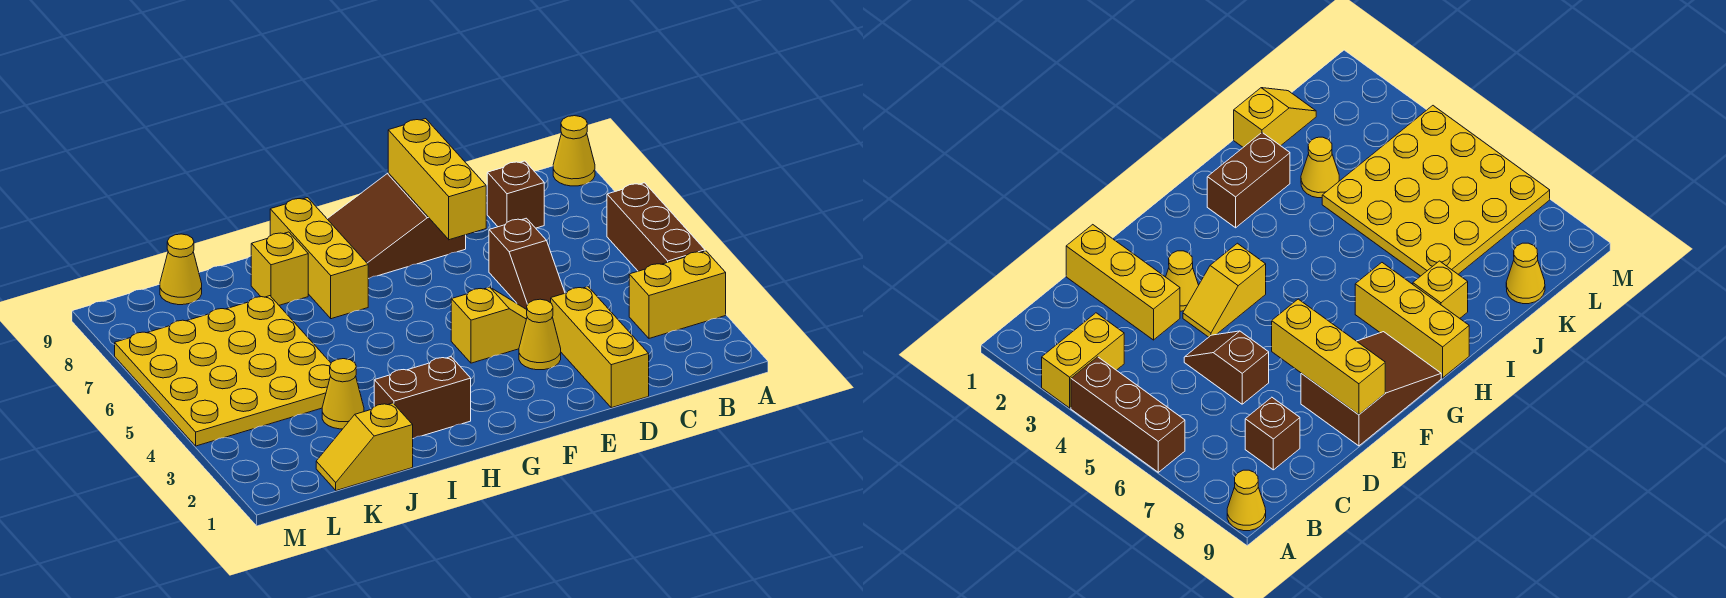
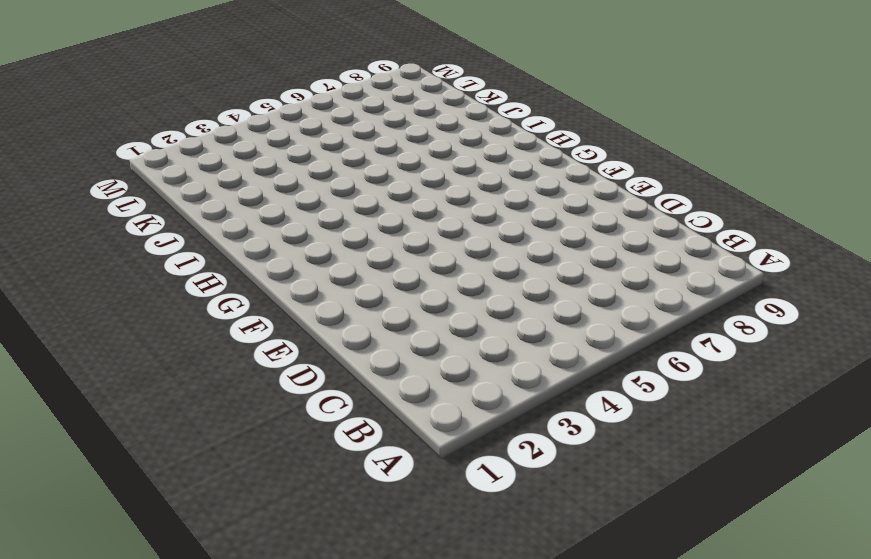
none -> yellow brick A3:B3 level 1
none -> brown brick A4:A6 level 1
none -> yellow cone A9 level 1

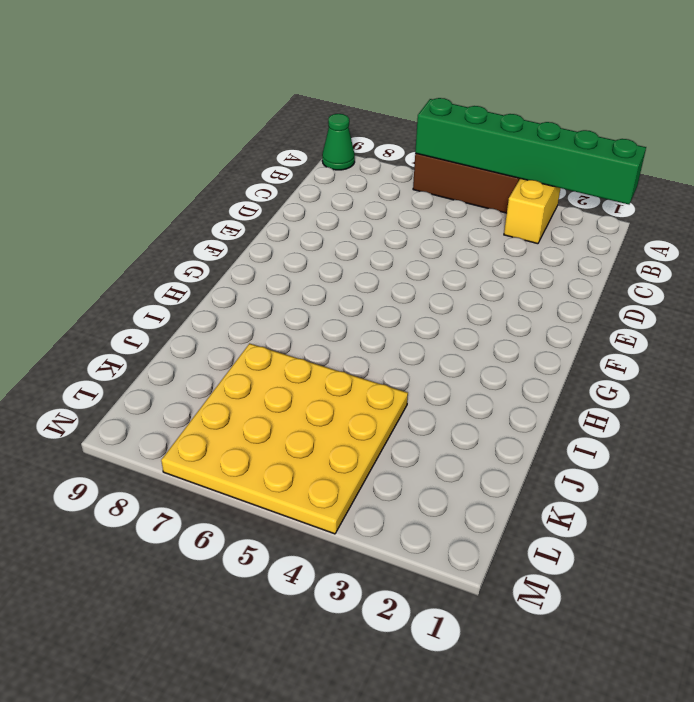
green brick A1:A6 level 2 -> none
green cone A9 level 1 -> yellow cone A9 level 1
none -> brown brick C8 level 1
none -> yellow brick D1:D3 level 1
none -> brown slope D5:D6 level 1 top 6

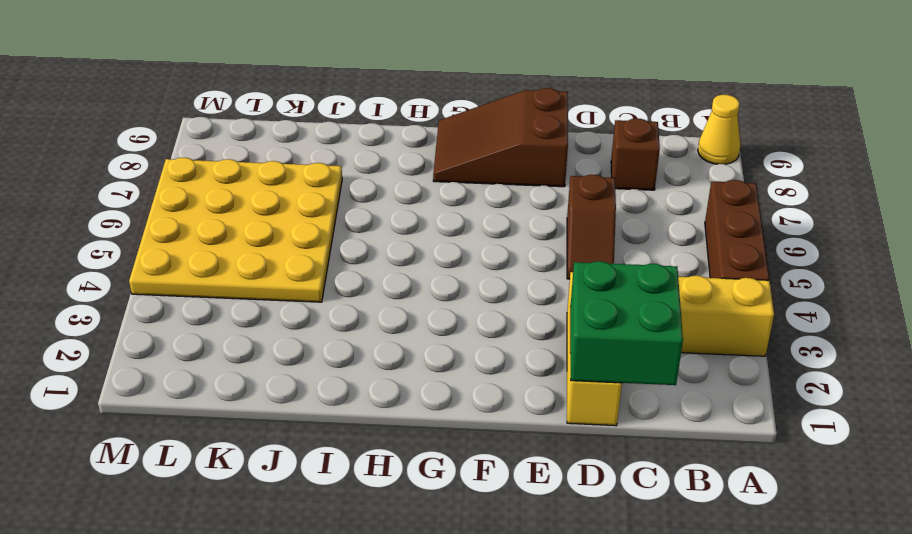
green brick C1:D2 level 2 -> none
none -> yellow cone E3 level 1
none -> yellow slope E4:F4 level 1 top F
none -> brown brick H2:I2 level 1

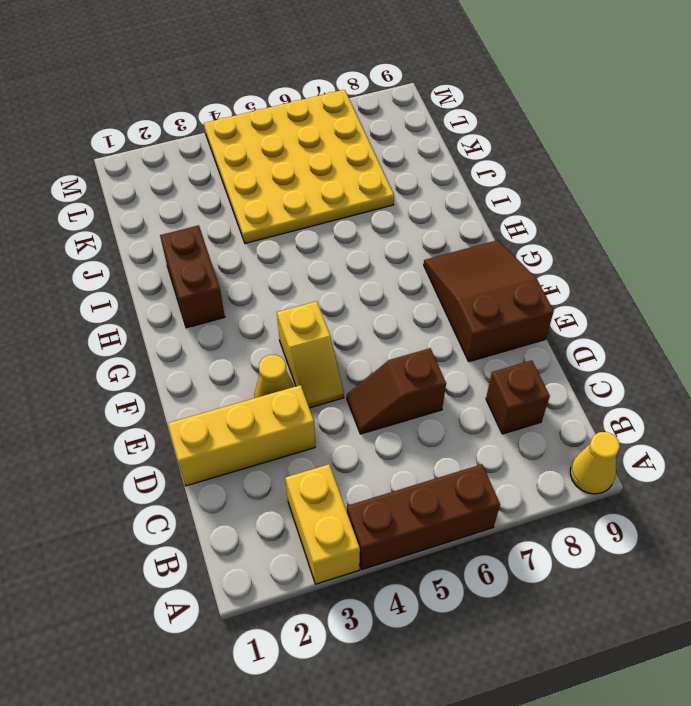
none -> yellow brick H7:H9 level 1
none -> yellow brick I8 level 1
none -> yellow slope J1:K1 level 1 top J

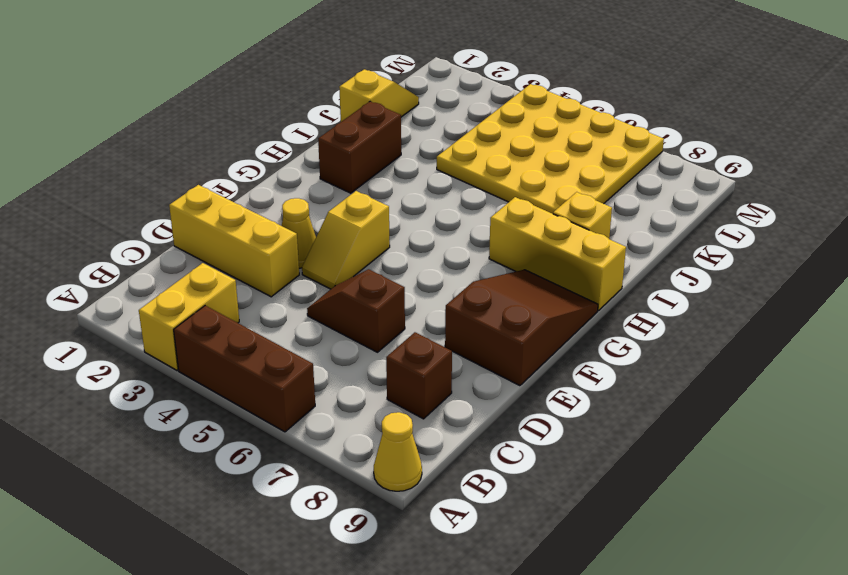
none -> yellow cone J3 level 1
none -> yellow cone K9 level 1
none -> yellow brick E7:E9 level 2

